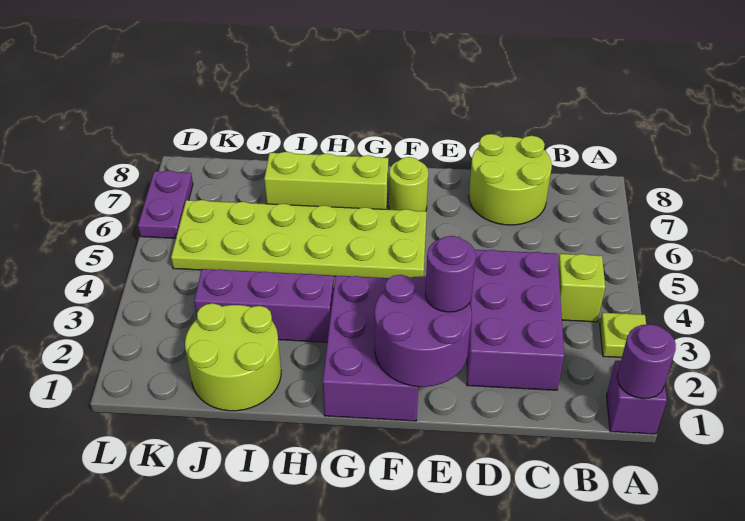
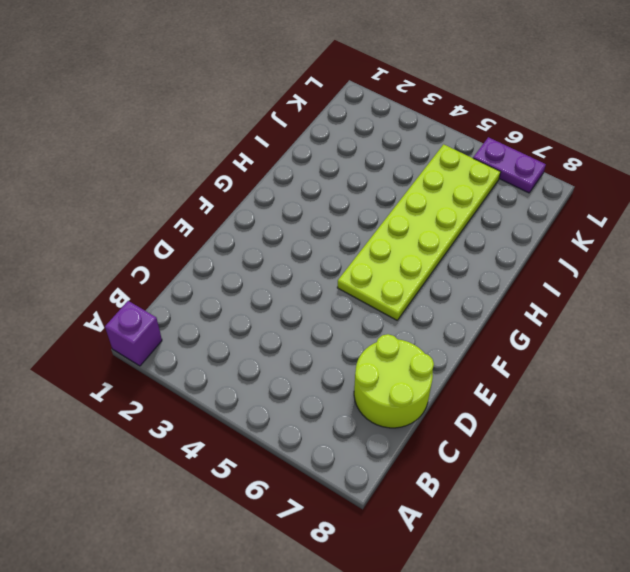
none -> lime plate A3 level 1
none -> lime brick B4 level 1
none -> purple brick C2:D4 level 1

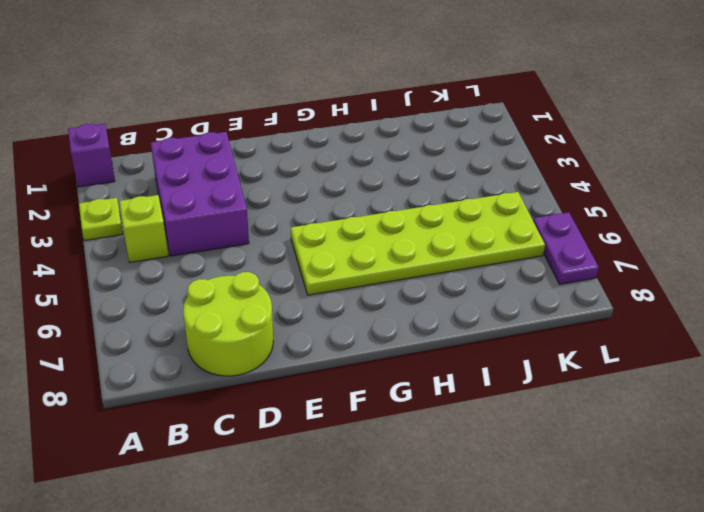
none -> purple brick F1:G3 level 1
none -> lime round brick F7 level 1
none -> lime brick G7:I7 level 1

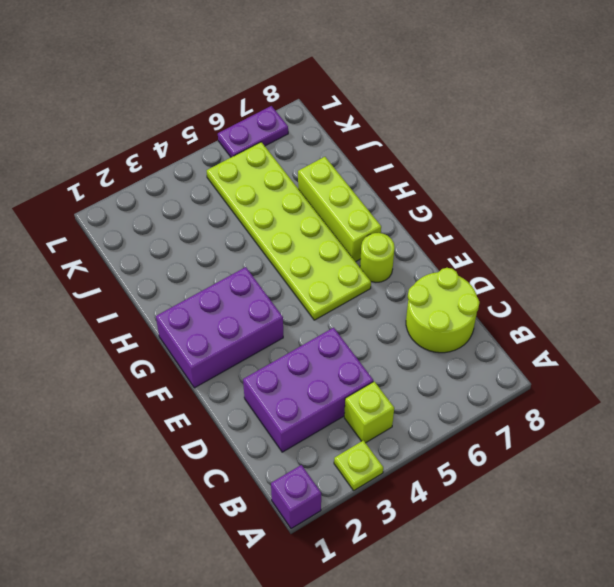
none -> purple brick H3:J3 level 1
none -> lime round brick I1:J2 level 1
none -> purple round brick A1 level 2

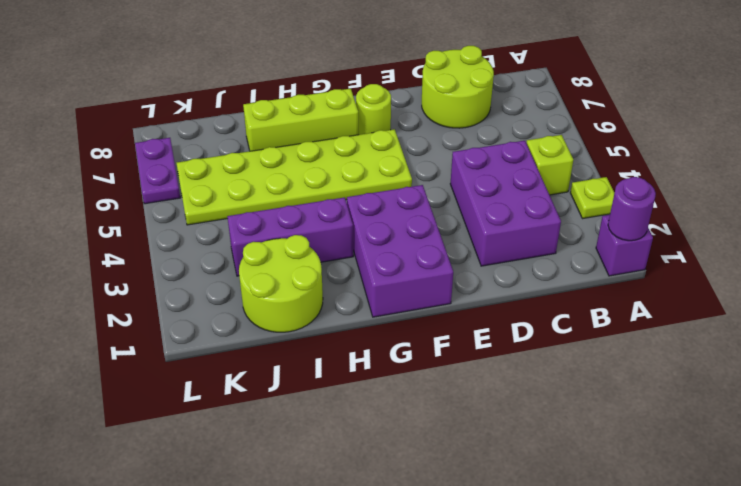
none -> purple round brick E1:F2 level 2
none -> purple round brick E2 level 3

